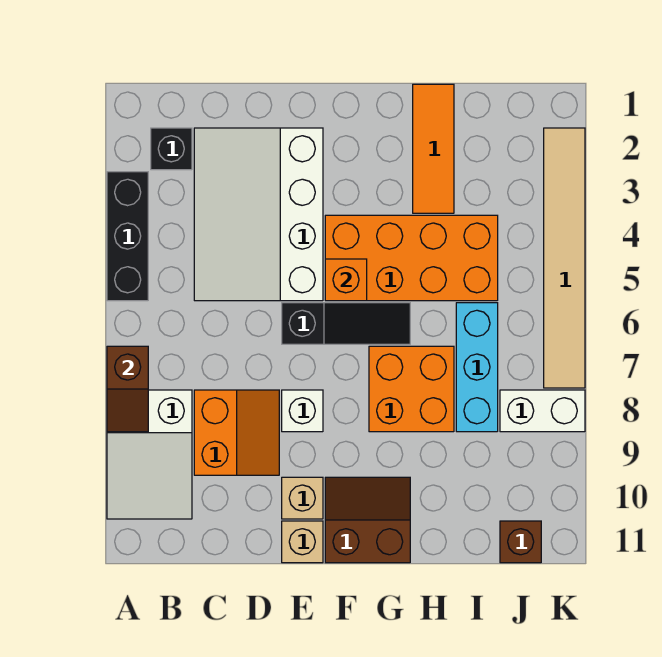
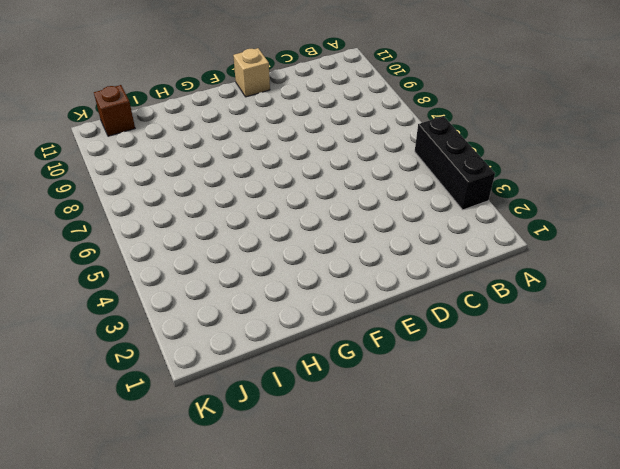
none -> white slope A8:B10 level 1 top 8
none -> black brick B2 level 1
none -> white slope C2:E5 level 1 top E

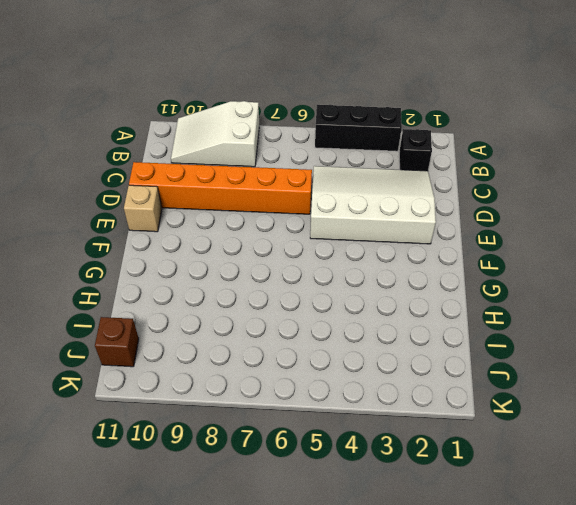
orange brick D6:D11 level 1 -> orange slope C8:D9 level 1 top C
none -> black slope E6:G6 level 1 top E
none -> white brick E8 level 1
none -> tan brick E10 level 1

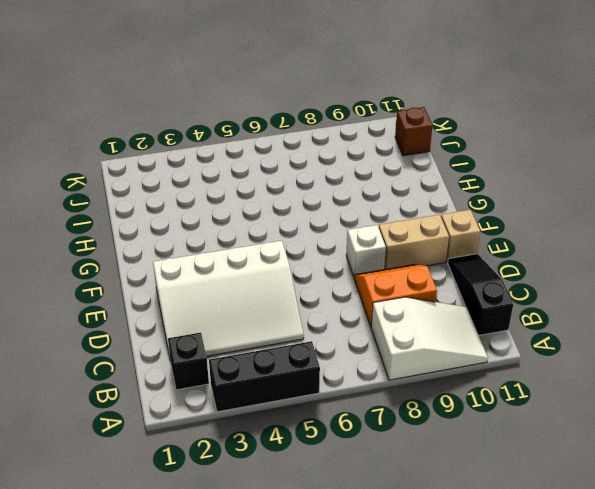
black slope B11:D11 level 1 top B -> black slope E6:G6 level 1 top E
tan brick E9:E10 level 1 -> tan brick E10 level 1
none -> orange brick F4:I5 level 1
none -> brown slope F10:G11 level 1 top 11
none -> orange brick G7:H8 level 1

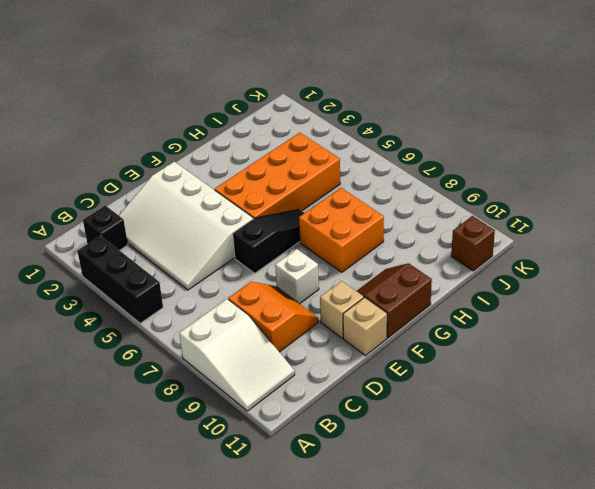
none -> orange tile H1:H3 level 1
none -> cyan brick I6:I8 level 1
none -> white brick J8:K8 level 1

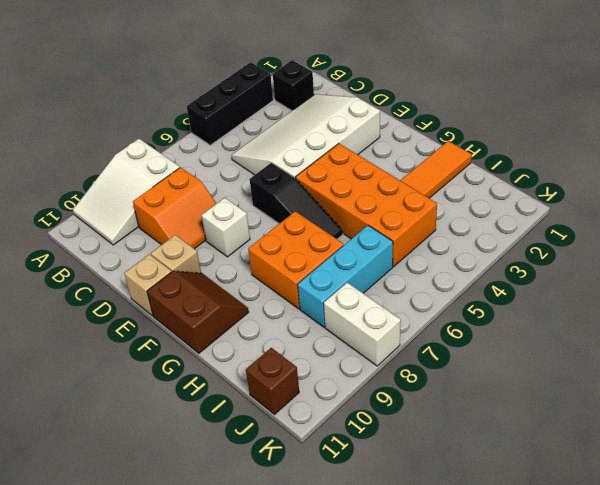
none -> tan tile K2:K7 level 1
none -> brown slope A7:A8 level 2 top 7
none -> orange brick F5 level 2

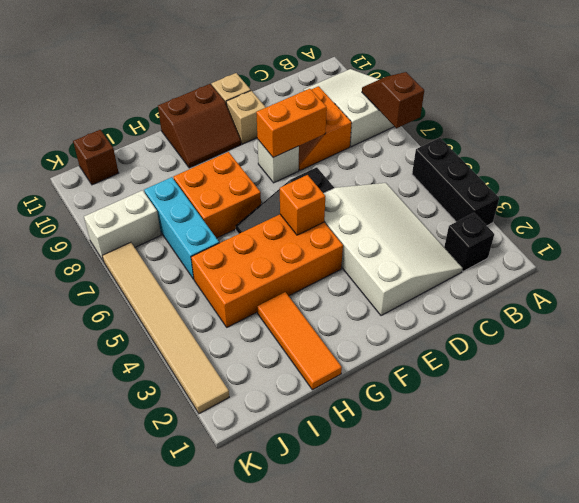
orange brick D8:E8 level 2 -> none

